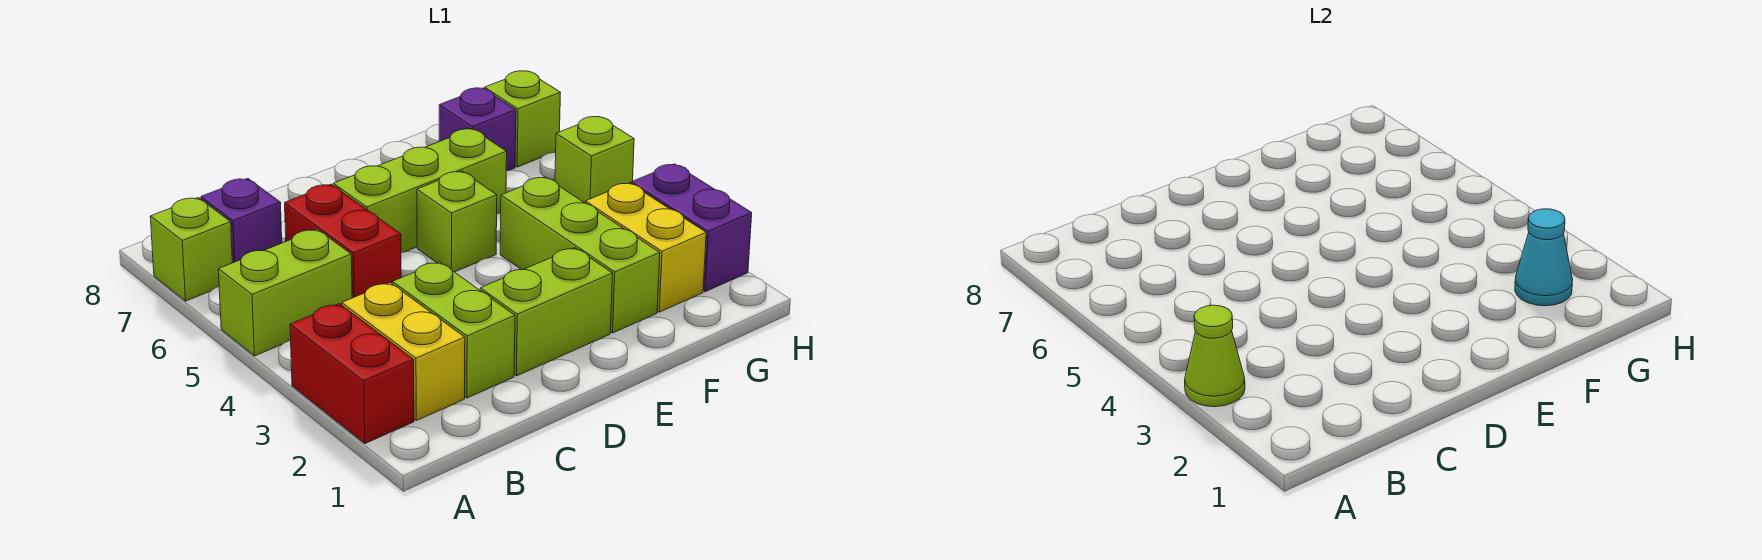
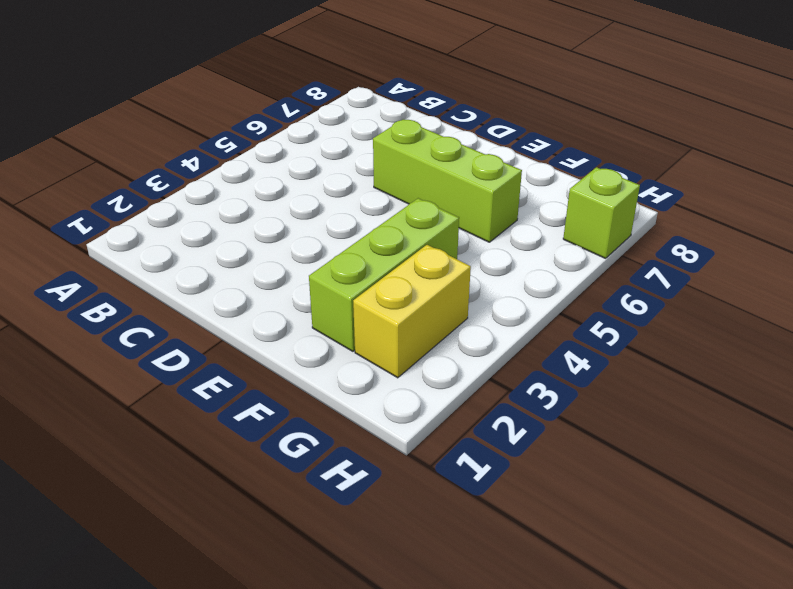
none -> red brick A2:A3 level 1
none -> lime brick A5:B5 level 1
none -> lime brick A7 level 1

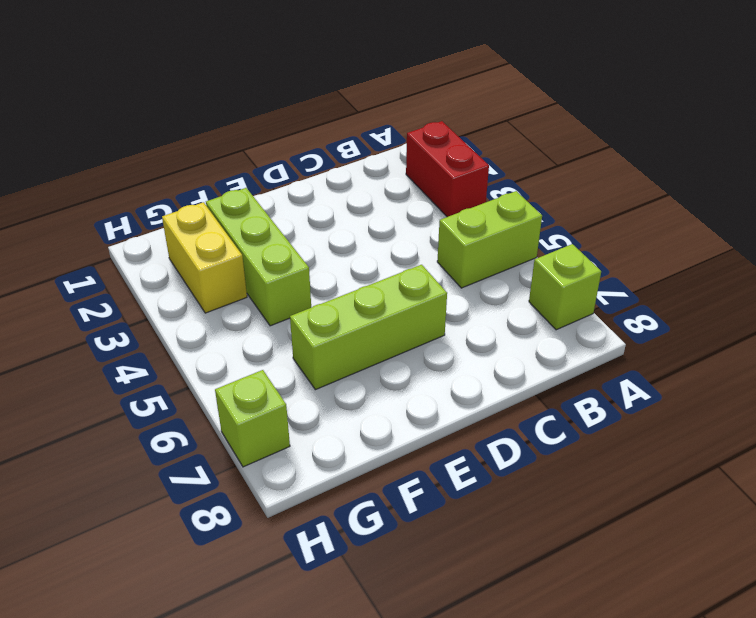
none -> yellow brick B2:B3 level 1
none -> purple brick B7 level 1
none -> lime brick C2:C3 level 1

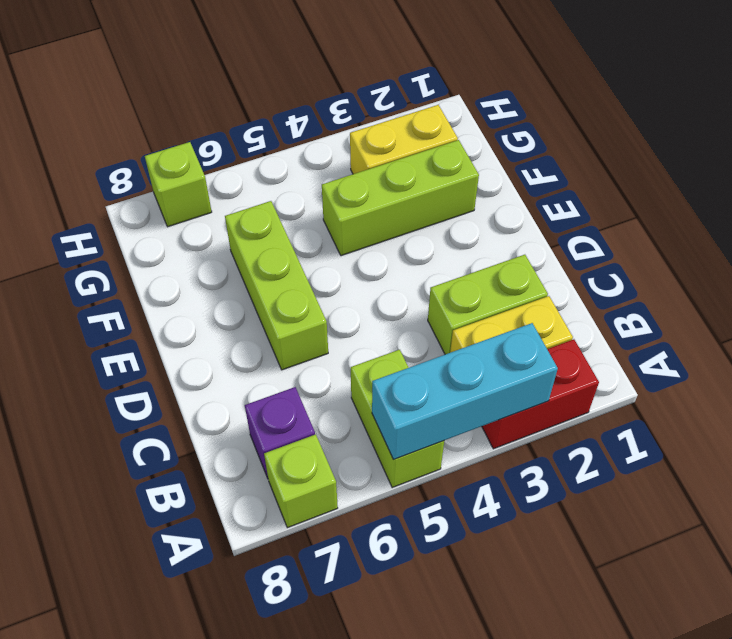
cyan brick A3:A5 level 2 -> lime cone A3 level 2
none -> red brick C5:C6 level 1
none -> lime brick D2:E2 level 1
none -> lime brick E5 level 1

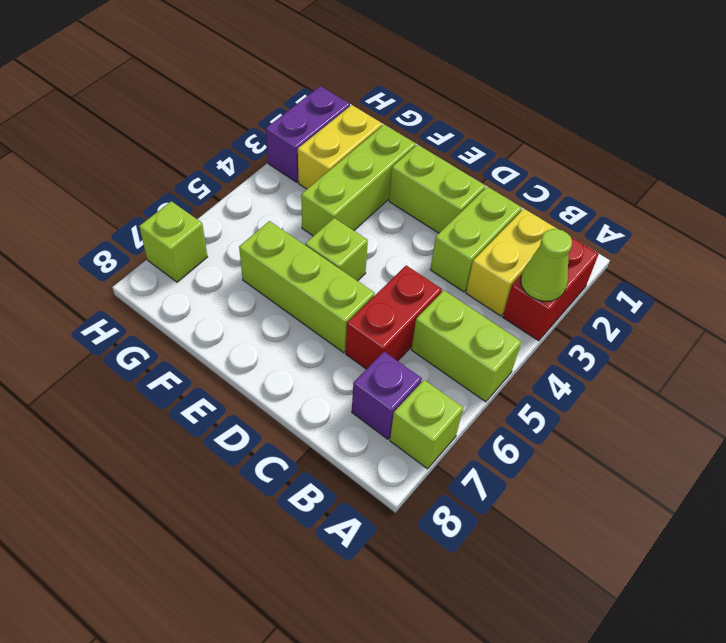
none -> purple brick G7 level 1
none -> lime brick H5 level 1
none -> cyan cone G2 level 2

